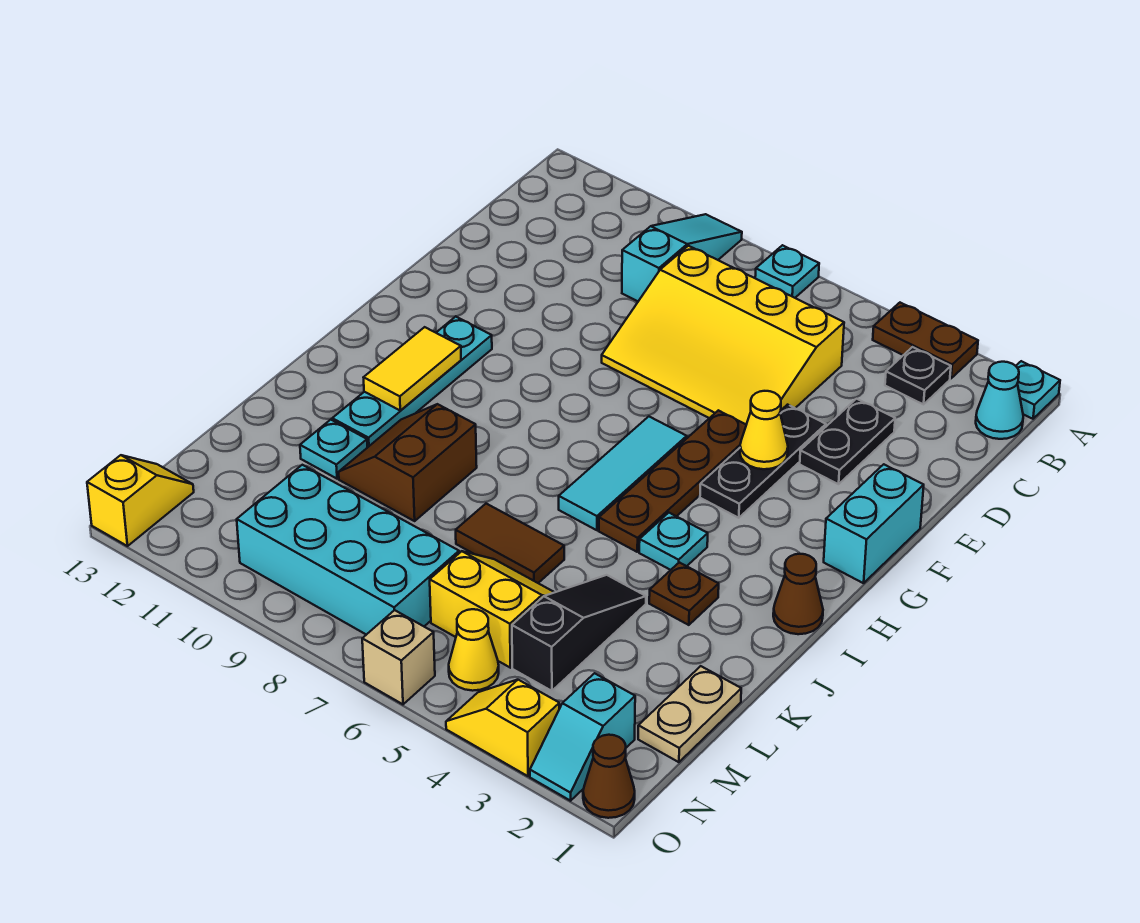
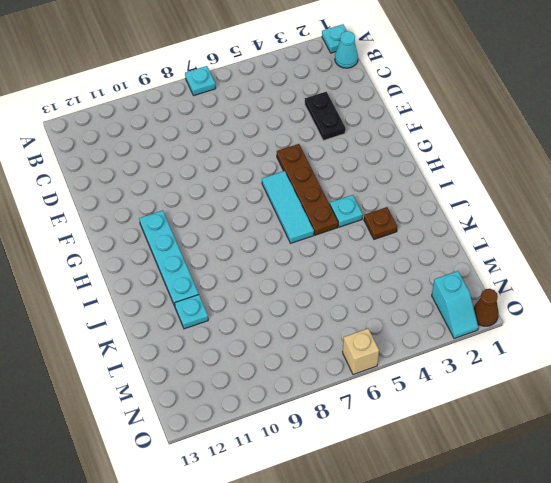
none -> brown plate A3:A4 level 1
none -> cyan slope A9:C9 level 1 top C
none -> black plate B3 level 1
none -> yellow slope C5:E8 level 1 top C

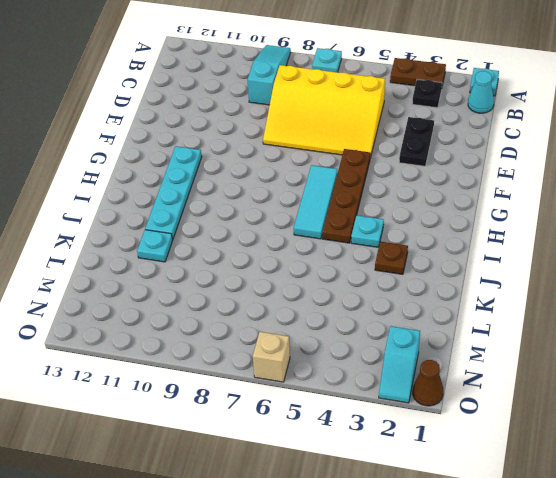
none -> black plate E4:G4 level 1
none -> cyan brick F1:G1 level 1
none -> brown cone I1 level 1
none -> brown slope J9:K10 level 1 top 9

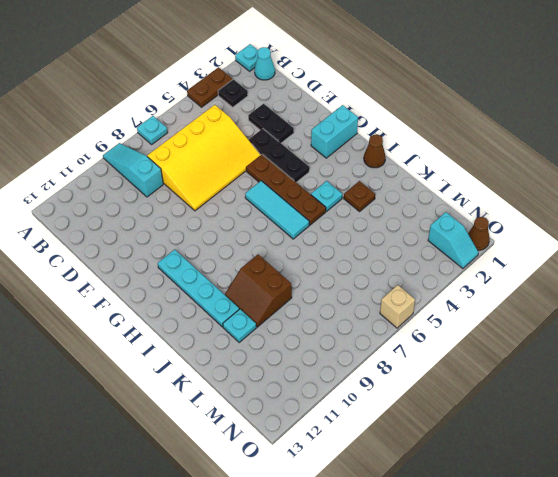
cyan brick G1:G2 level 1 -> cyan brick F1:G1 level 1
none -> black slope K4:M4 level 1 top M
none -> brown tile K6:K7 level 1
none -> tan plate L1:M1 level 1
none -> yellow slope L5:M6 level 1 top M

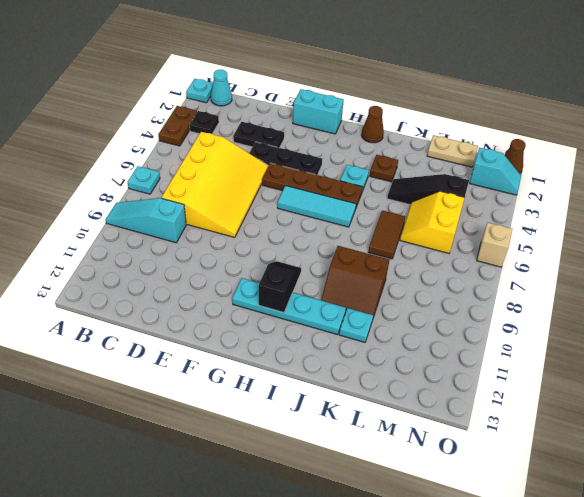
black slope H10:H11 level 2 top 11 -> yellow tile H11:I11 level 2
none -> cyan brick M7:N10 level 1
none -> yellow cone N5 level 1
none -> yellow slope N13:O13 level 1 top O
none -> yellow slope O3:O4 level 1 top 3

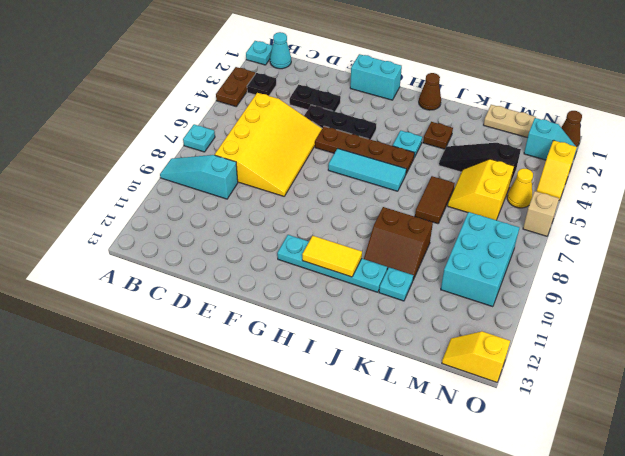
cyan brick M8:N10 level 1 -> cyan brick M7:N10 level 1
none -> yellow cone F4 level 2

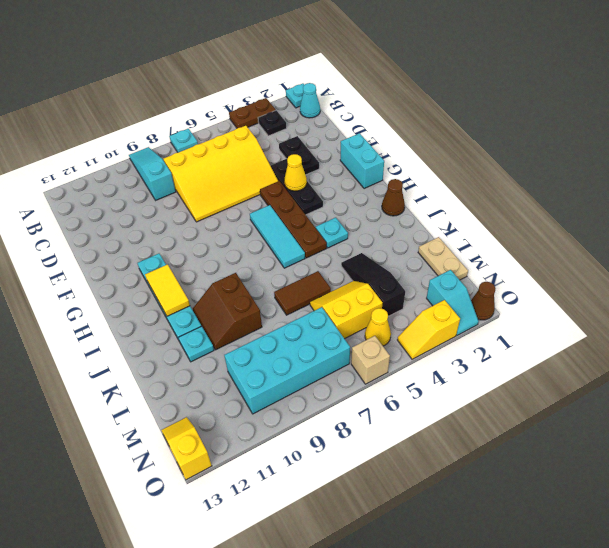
none -> brown plate J3 level 1

